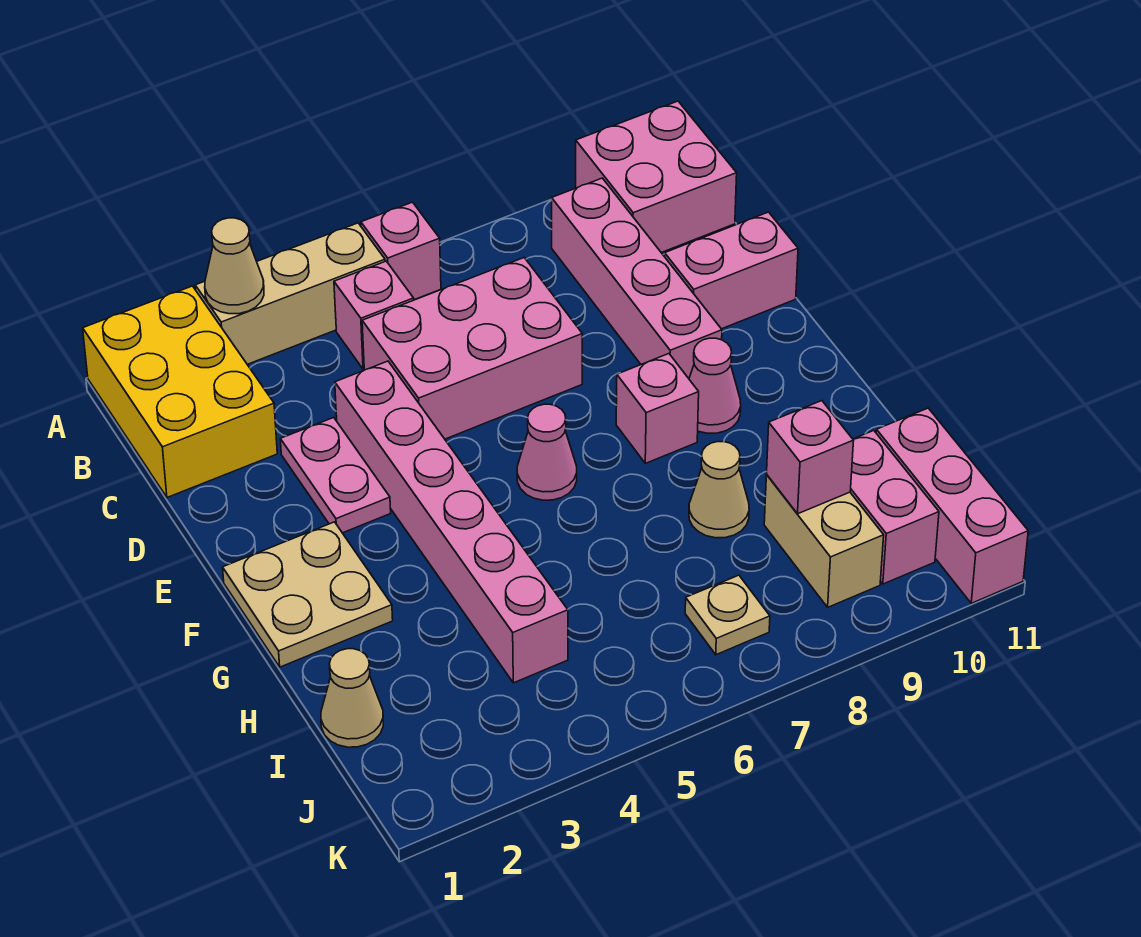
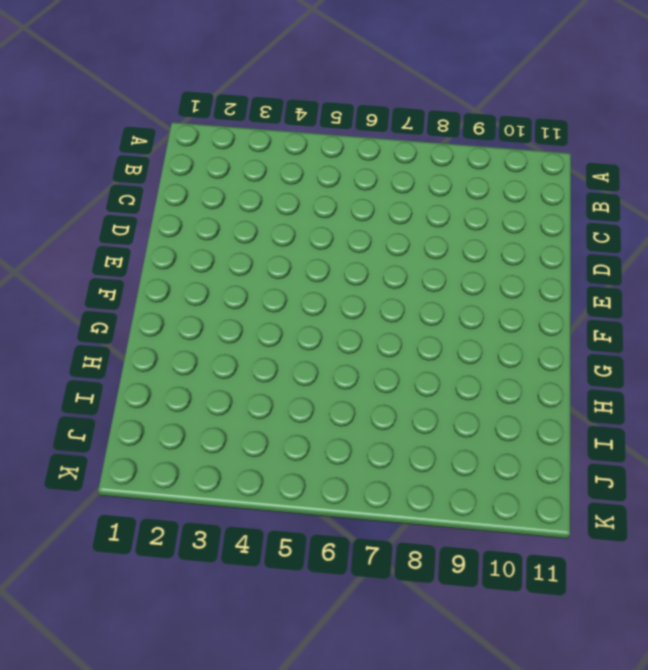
none -> yellow brick A1:C2 level 1
none -> tan brick A3:A5 level 1
none -> pink brick A6 level 1

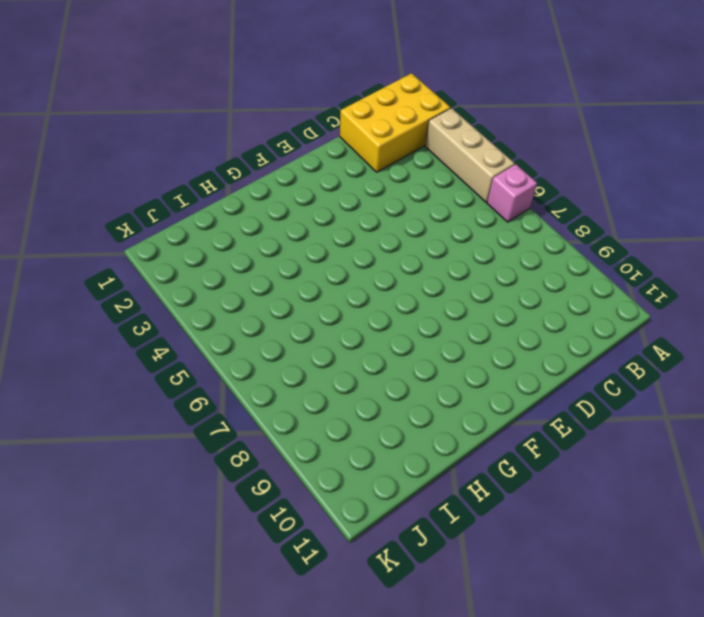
none -> pink brick A10:B11 level 1
none -> pink brick B5 level 1
none -> pink brick B9:E9 level 1

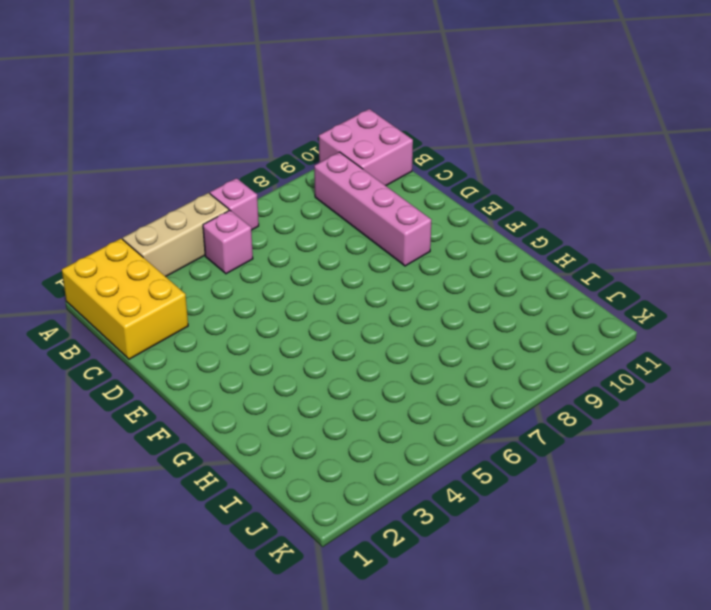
none -> pink brick C5:D7 level 1
none -> pink plate D3:E3 level 1
none -> pink brick D4:I4 level 1

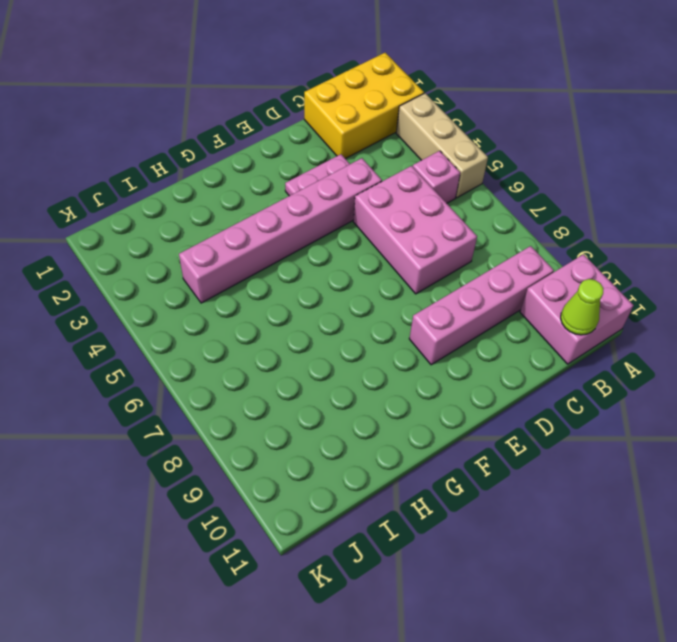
lime cone B11 level 2 -> none
none -> pink brick A6 level 1
none -> pink brick D10:D11 level 1
none -> tan plate F1:G2 level 1

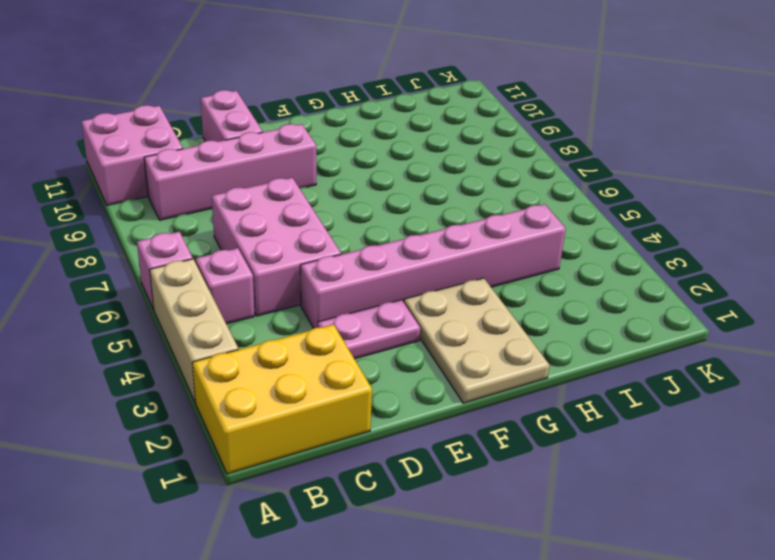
tan plate F1:G3 level 1 -> tan plate F1:G2 level 1
none -> pink cone F6 level 1
none -> pink brick F8 level 1
none -> pink cone F9 level 1

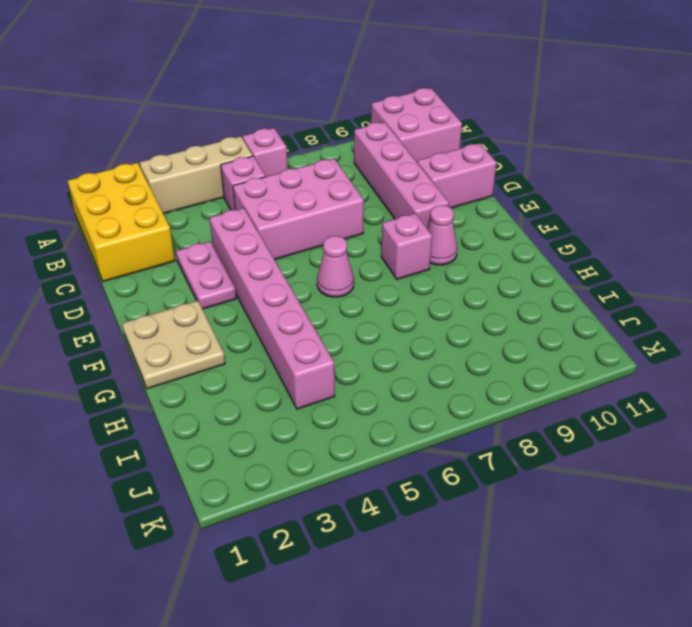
none -> tan cone H8 level 1
none -> tan cone I1 level 1
none -> tan brick I9:J9 level 1

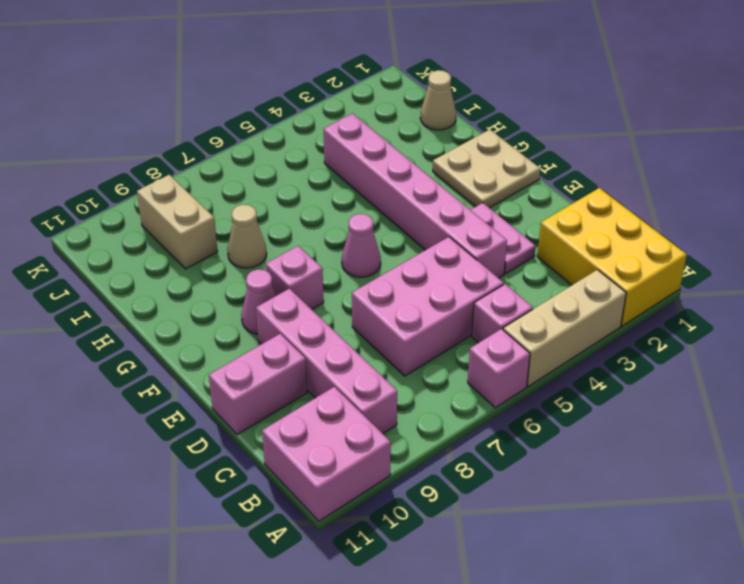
none -> pink brick I10:J10 level 1
none -> pink brick I11:K11 level 1
none -> tan plate J7 level 1

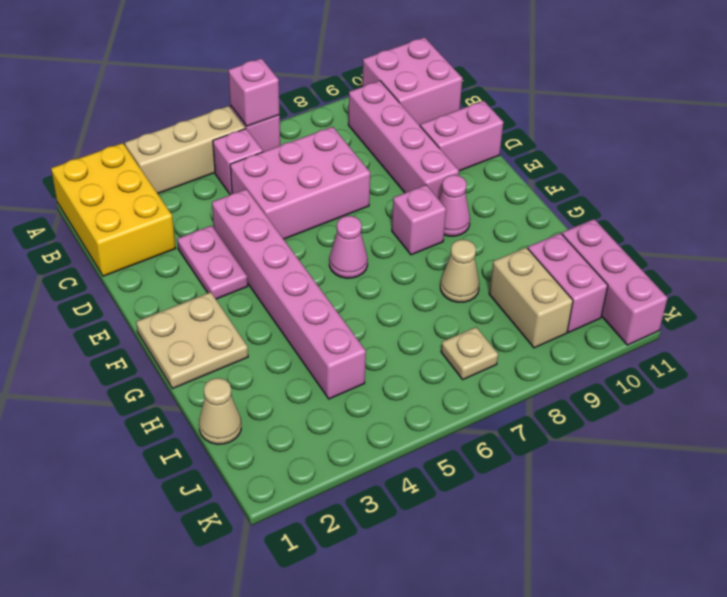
pink brick A6 level 2 -> pink brick I9 level 2
none -> tan cone A3 level 2

